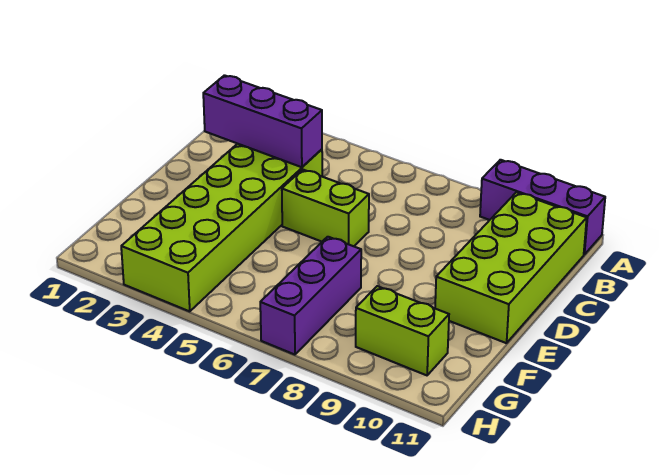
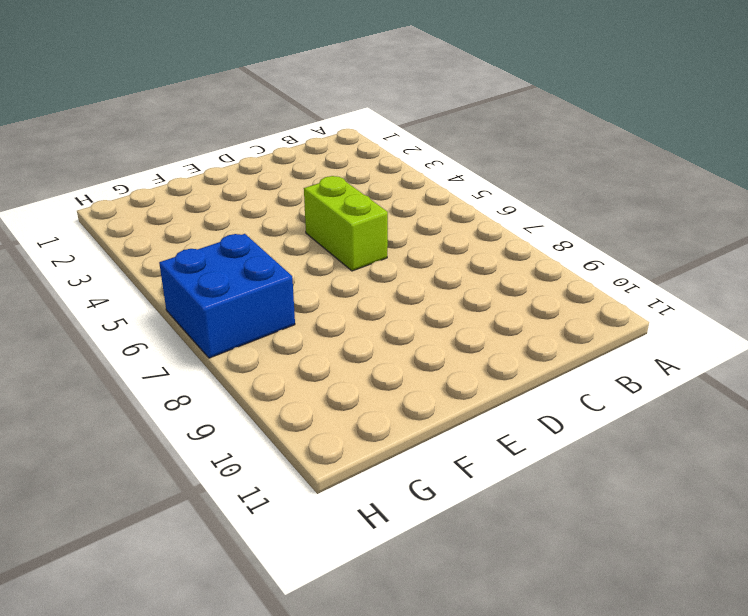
blue brick G6:H7 level 1 -> purple brick F7:H7 level 1
none -> purple brick A9:A11 level 1
none -> lime brick B10:E11 level 1

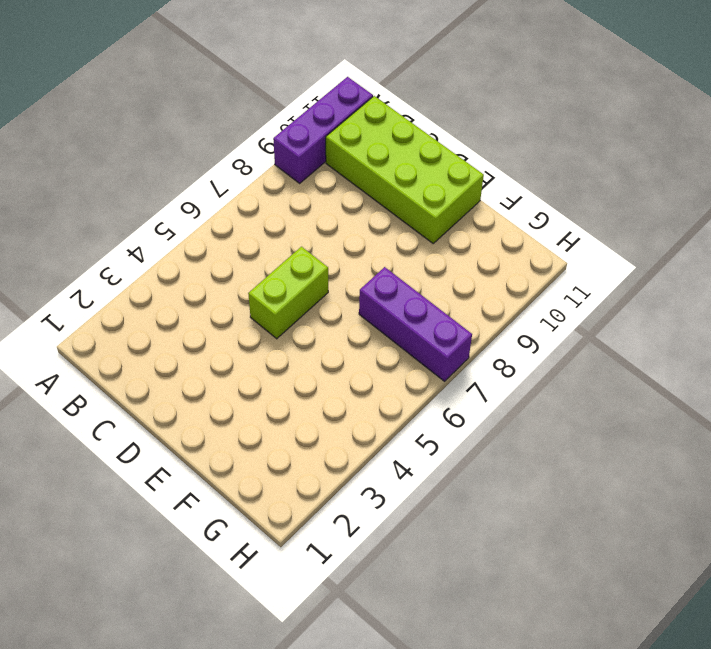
none -> lime brick C3:H4 level 1
none -> lime brick G9:G10 level 1

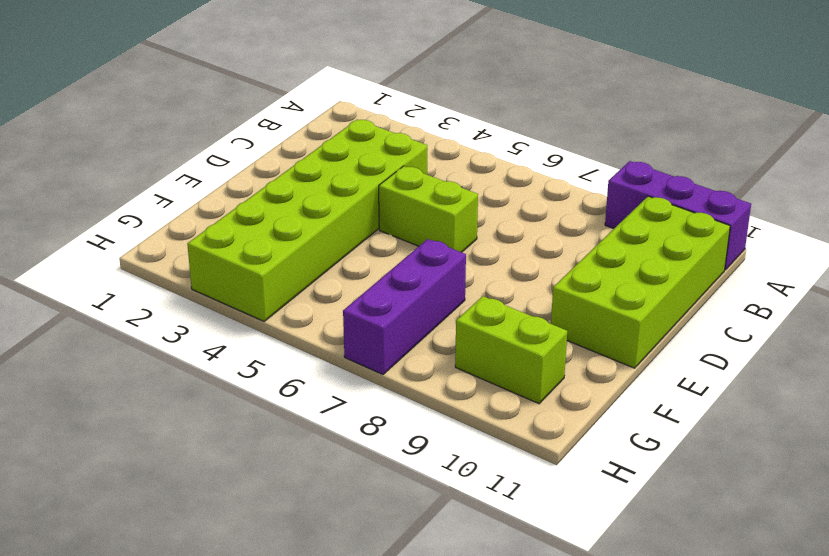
none -> purple brick C2:C4 level 2

